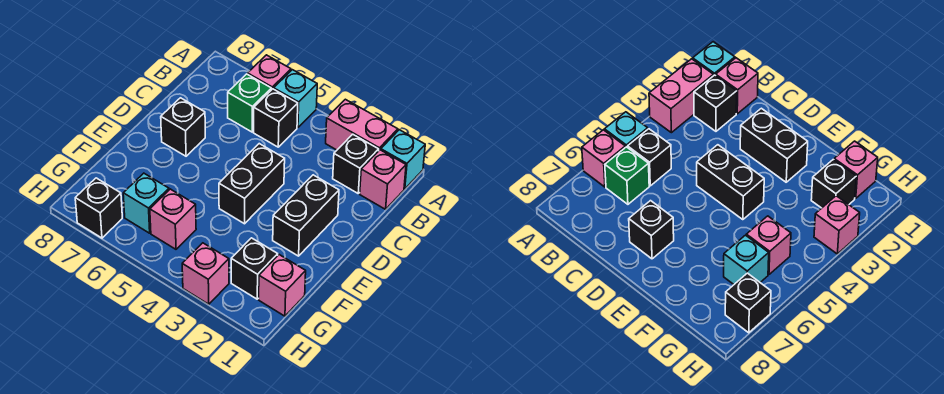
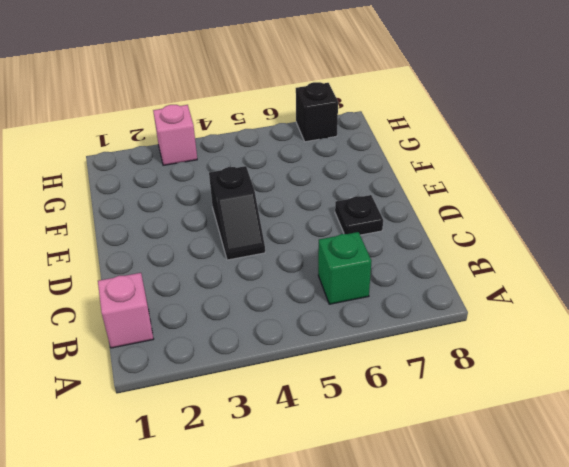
black slope D4:E4 level 1 top E -> black brick D4:E4 level 1
black plate D7 level 1 -> black brick D7 level 1
none -> cyan brick A1 level 1
none -> pink brick A2:A3 level 1
none -> cyan brick A5 level 1

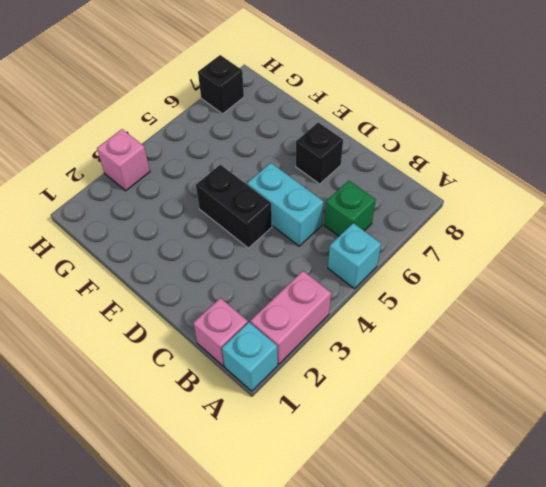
cyan brick C5:D5 level 1 -> none
none -> pink brick A6 level 1
none -> black brick B2 level 1
none -> black brick B5 level 1

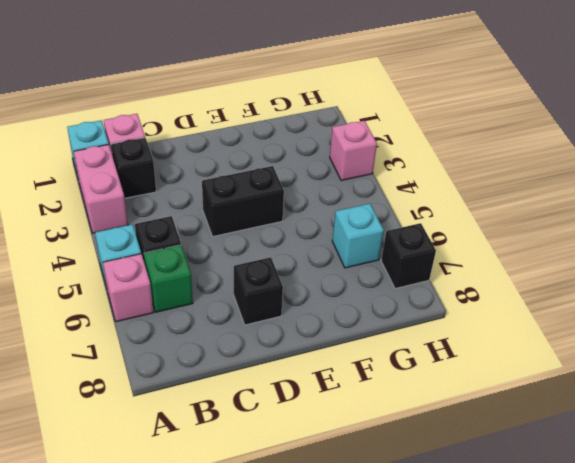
none -> black brick D2:E2 level 1
none -> pink brick G1 level 1
none -> black brick G2 level 1

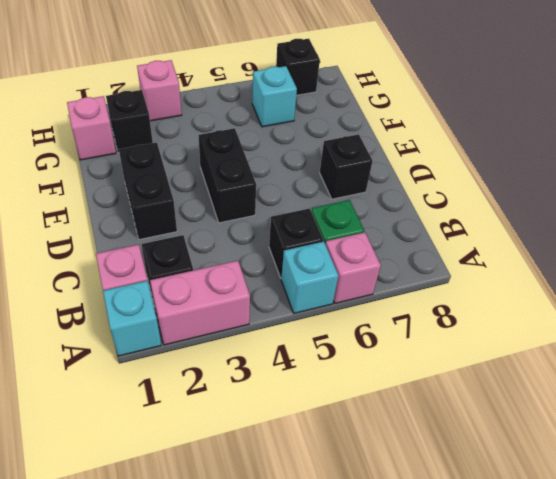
none -> pink brick G5 level 1

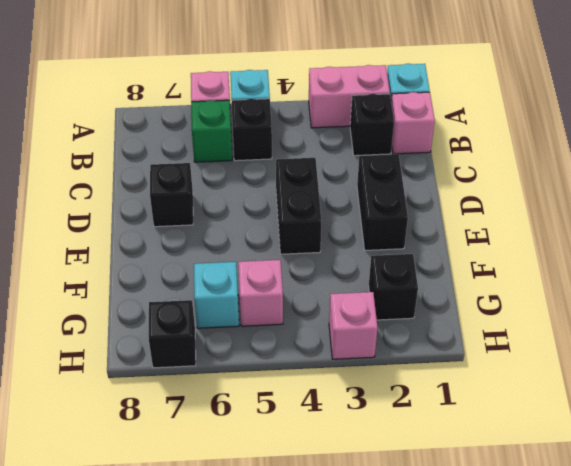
none -> pink brick G1 level 1

